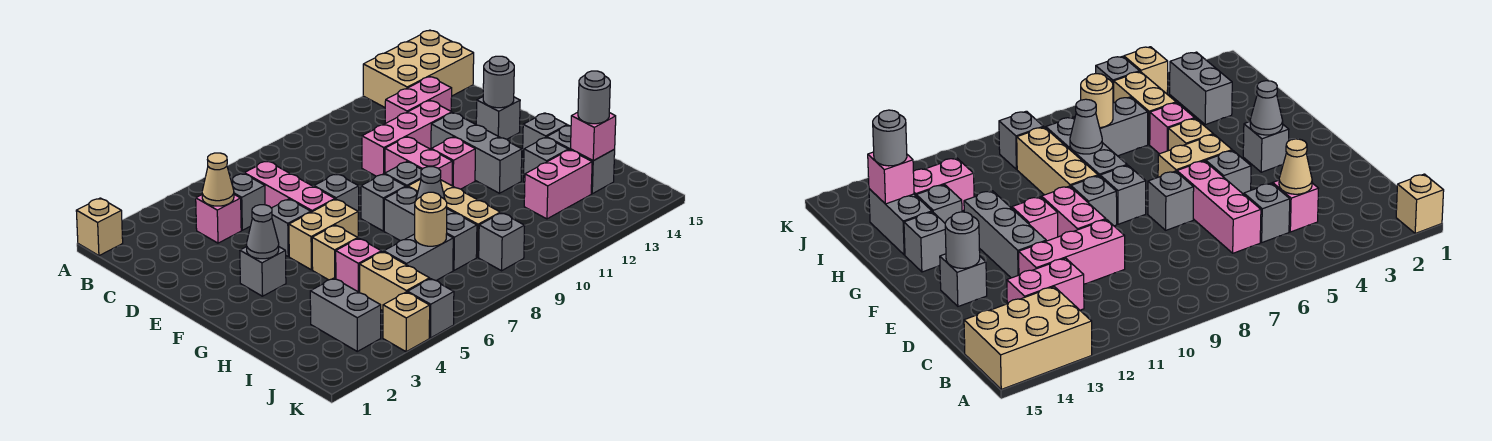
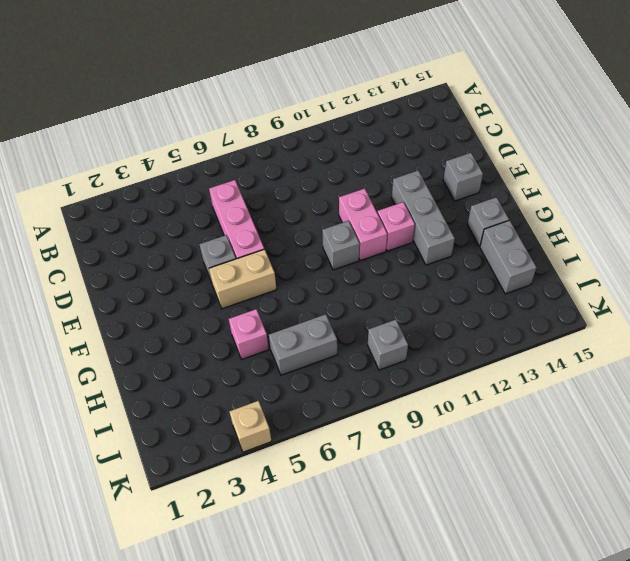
none -> tan brick A1 level 1
none -> tan brick A13:B15 level 1
none -> pink brick C4 level 1
none -> grey brick C5 level 1

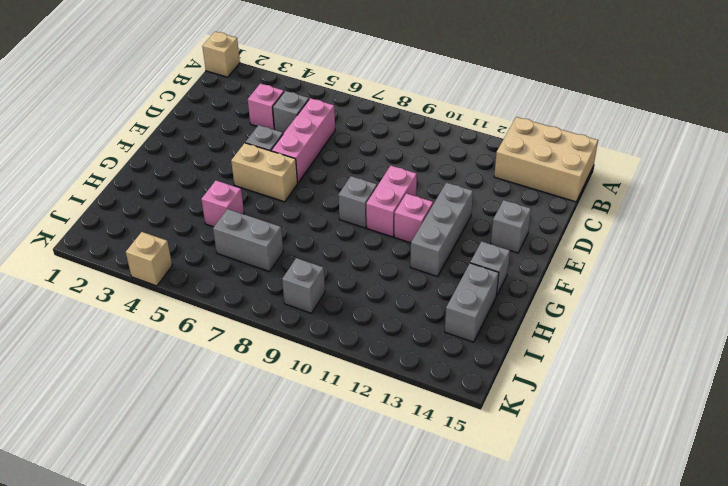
none -> pink brick C12:C13 level 1
none -> pink brick D10:D12 level 1
none -> grey brick E7 level 1
none -> grey brick F3 level 1

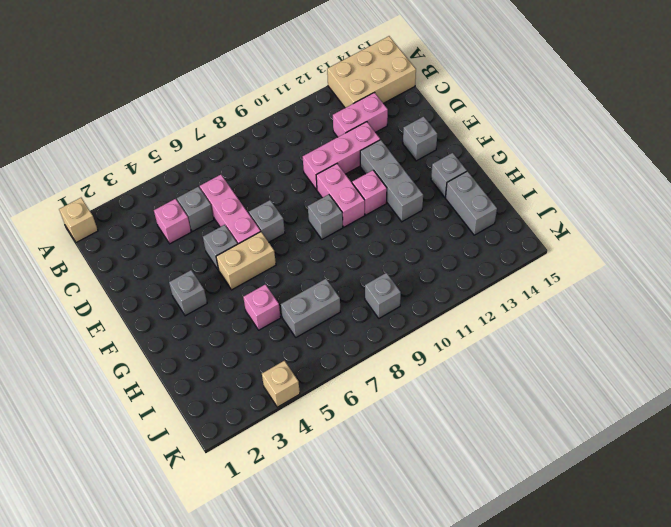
none -> grey brick F8 level 1
none -> tan brick G5 level 1
none -> grey brick G8:I8 level 1
none -> tan brick G9:I9 level 1

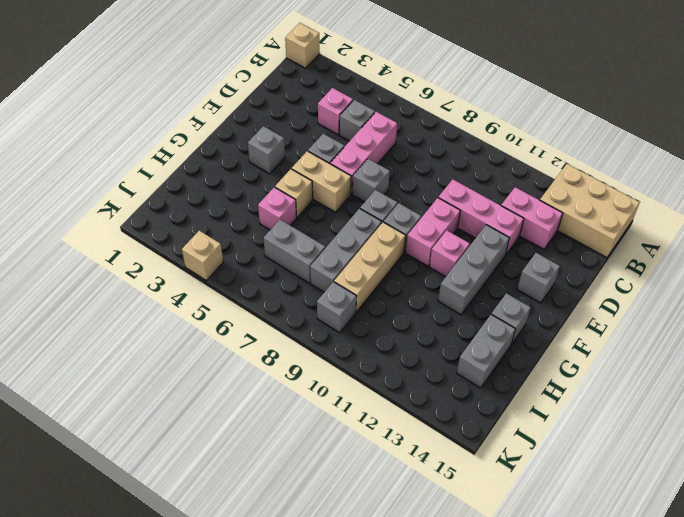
none -> grey brick H13 level 1
none -> grey brick I3:J3 level 1
none -> tan brick I5:J5 level 1
none -> pink brick I12:I13 level 1

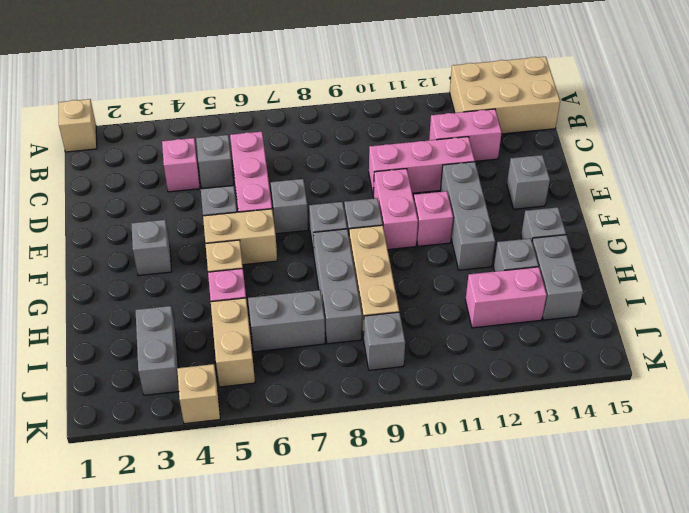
none -> grey brick K5 level 1
none -> tan cone C4 level 2
none -> grey round brick E14 level 2
none -> grey cone F3 level 2

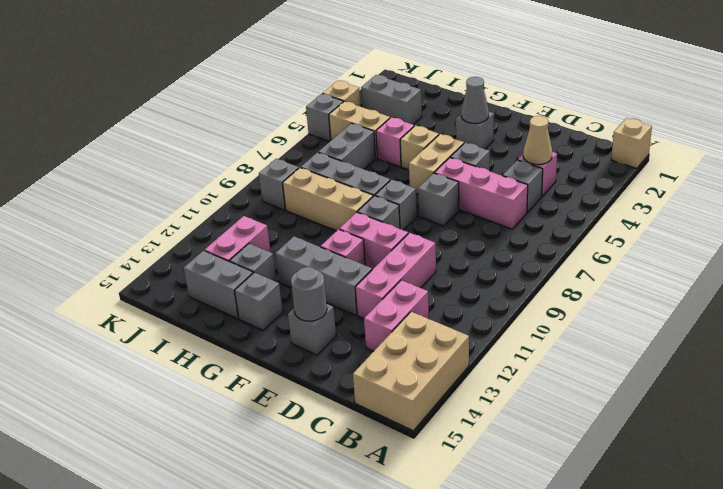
none -> grey cone H8 level 2
none -> tan round brick I7 level 2
none -> pink brick I14 level 2
none -> grey round brick I14 level 3

